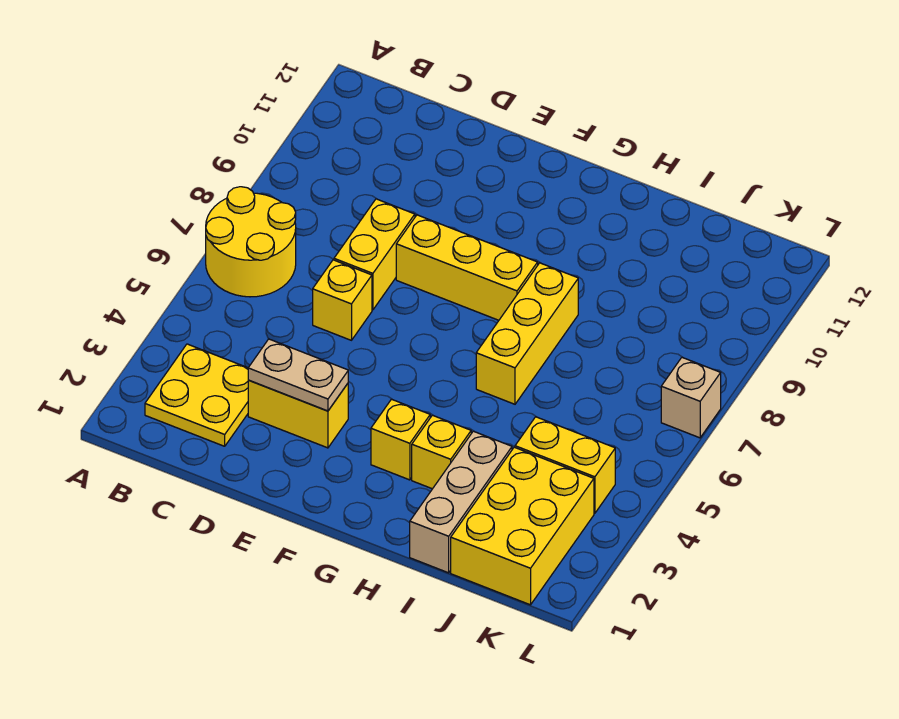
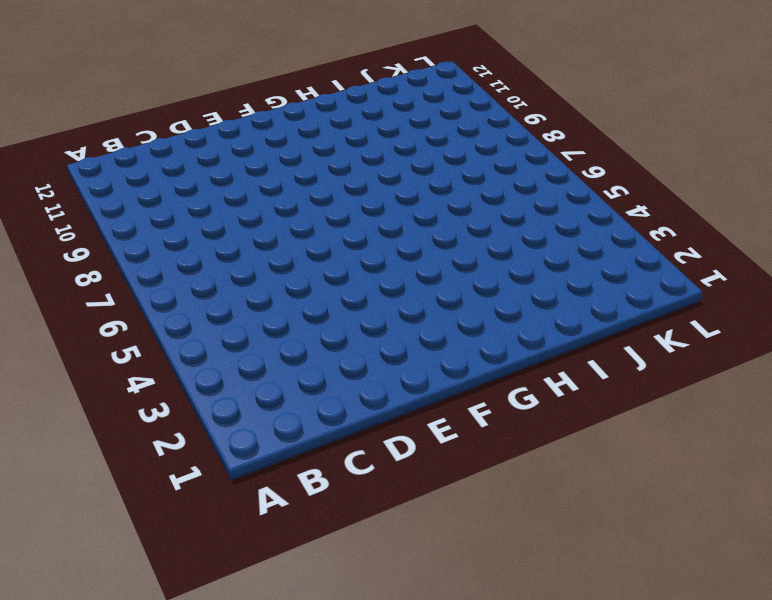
none -> yellow round brick A6:B7 level 1
none -> yellow plate B2:C3 level 1
none -> yellow brick D3:E3 level 1

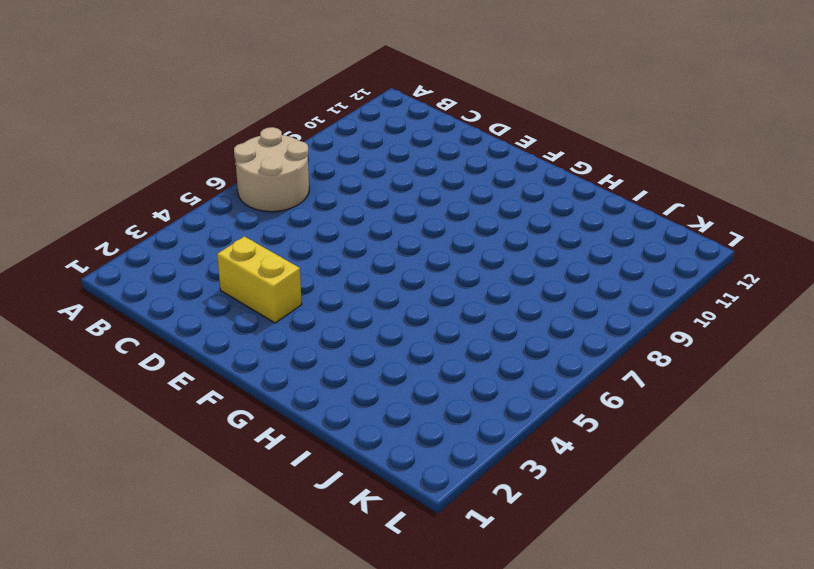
tan round brick A6:B7 level 1 -> yellow round brick A6:B7 level 1
none -> yellow plate B2:C3 level 1
none -> yellow brick D6 level 1
none -> yellow brick D7:D8 level 1

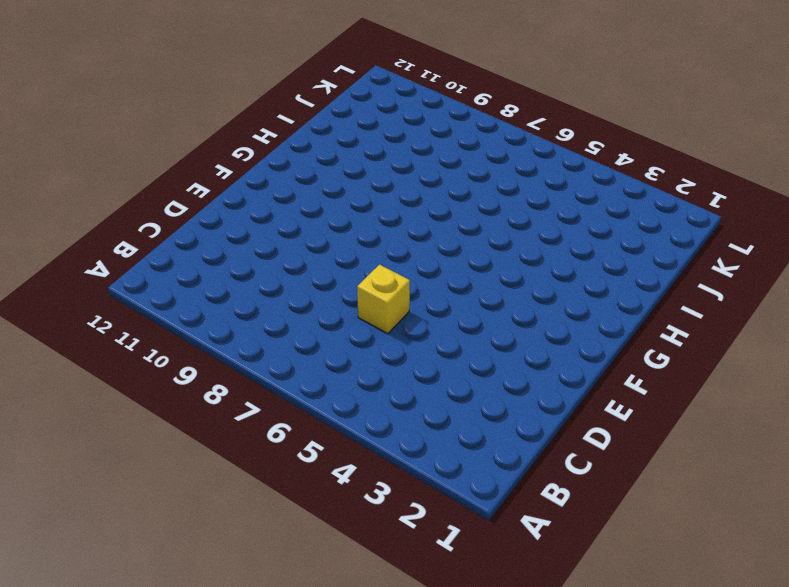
none -> yellow round brick A6:B7 level 1
none -> yellow plate B2:C3 level 1
none -> yellow brick D3:E3 level 1

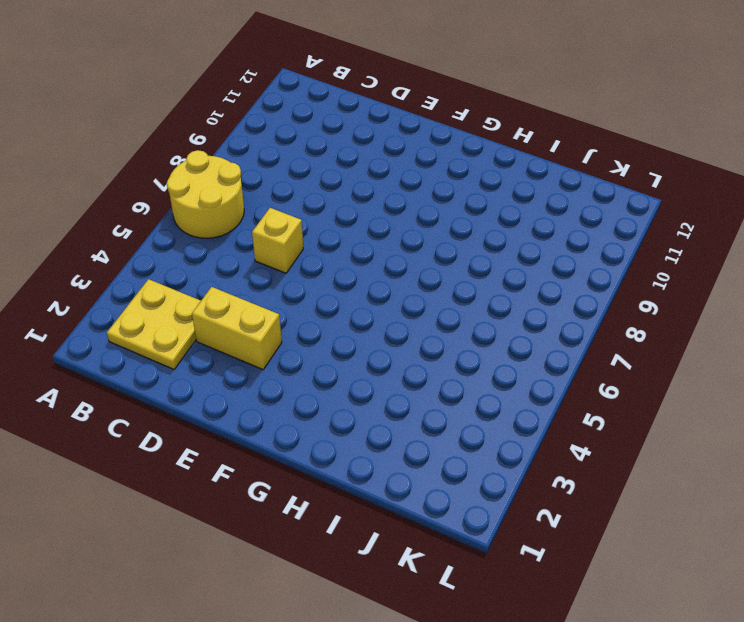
none -> yellow brick D7:D8 level 1
none -> yellow brick E8:G8 level 1
none -> yellow brick G3 level 1

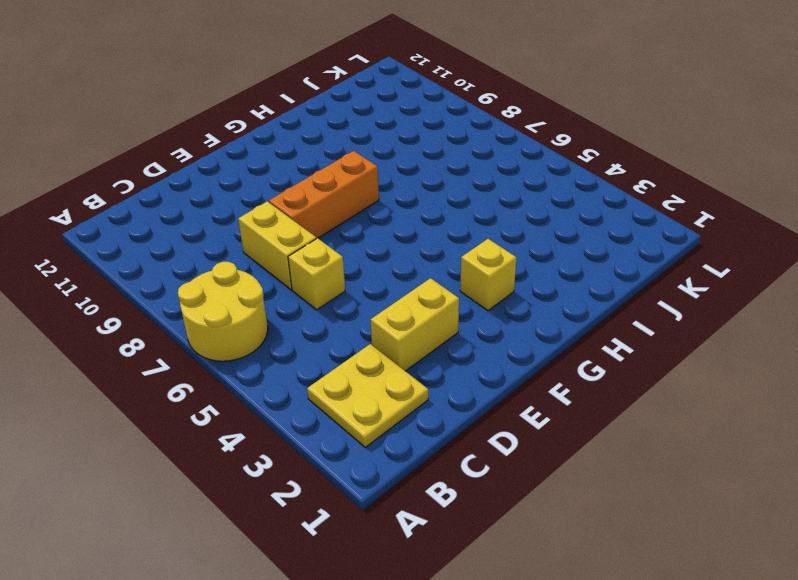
orange brick E8:G8 level 1 -> yellow brick E8:G8 level 1
none -> yellow brick H3 level 1
none -> yellow brick H6:H8 level 1
none -> tan brick I1:I3 level 1

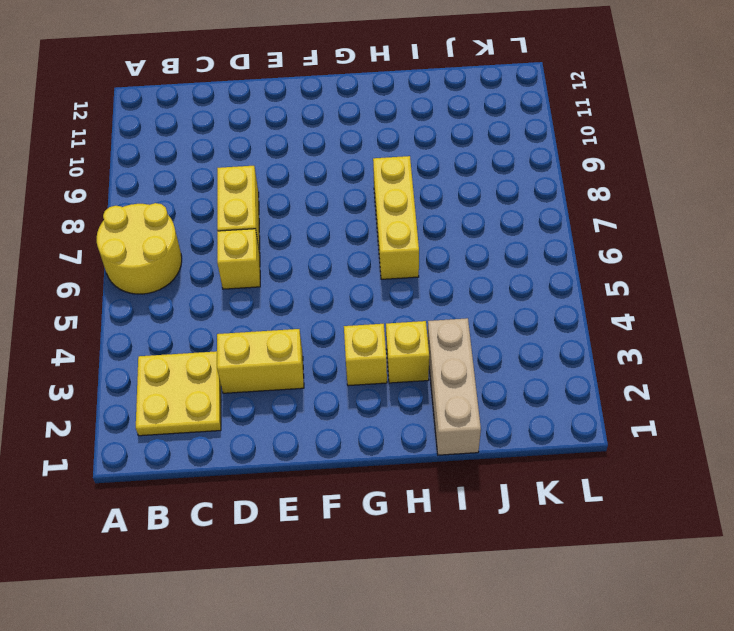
none -> yellow brick E8:G8 level 1
none -> yellow brick J1:K3 level 1
none -> yellow brick J4:K4 level 1

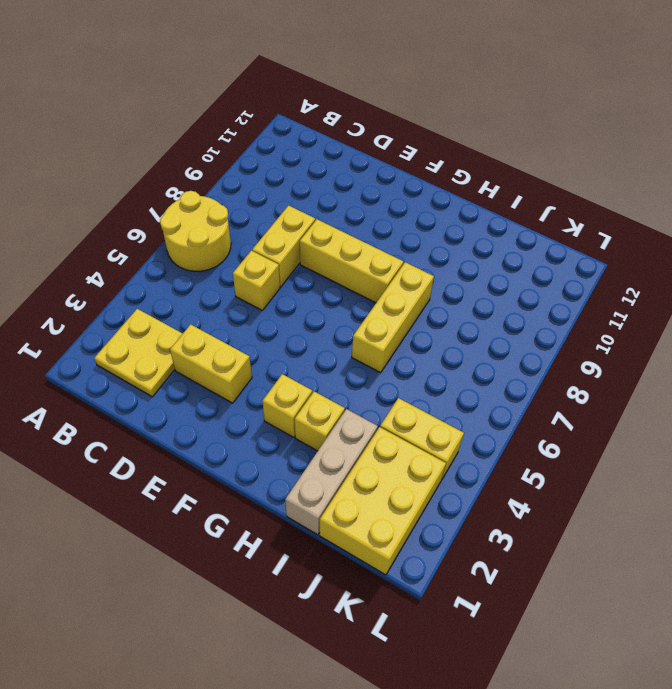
none -> tan brick L7 level 1
none -> tan plate D3:E3 level 2

